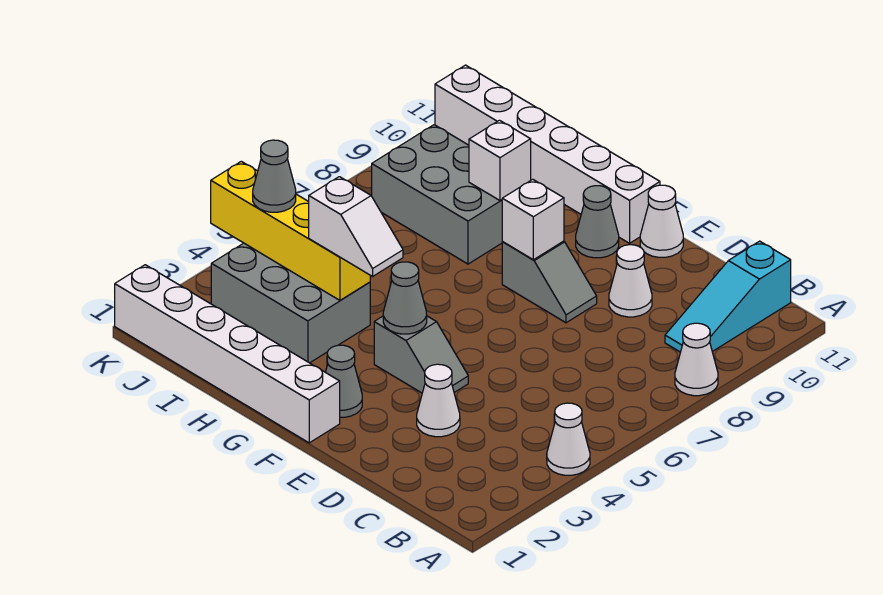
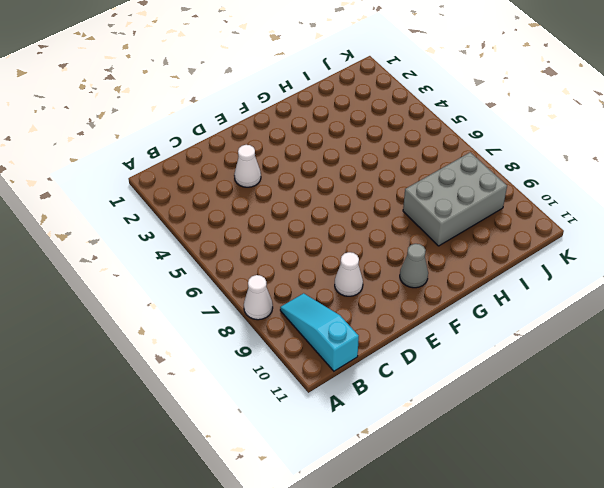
none -> white cone A4 level 1
none -> grey slope E4:F4 level 1 top F
none -> grey slope E8:F8 level 1 top F

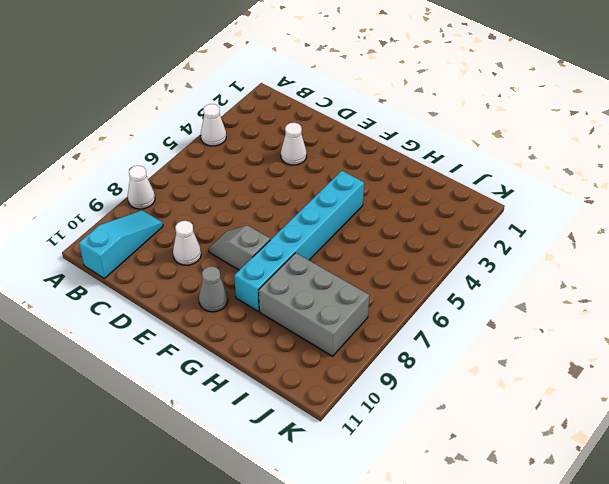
cyan brick G4:G9 level 1 -> none
none -> grey slope E4:F4 level 1 top F
none -> white cone E11 level 1
none -> white brick F1:K1 level 1

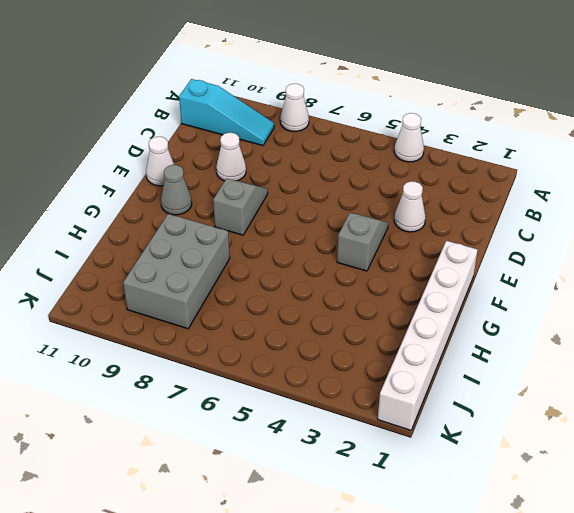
none -> grey cone F2 level 1
none -> white brick F11:K11 level 1
none -> grey brick H3:J4 level 1

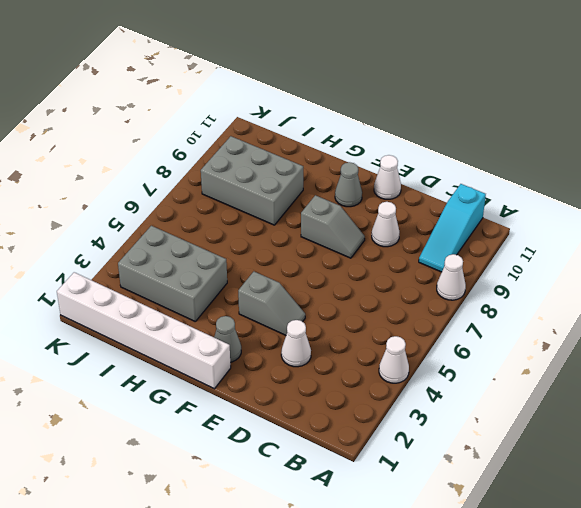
none -> white brick F11:K11 level 1
none -> grey cone F4 level 2
none -> white brick F8 level 2

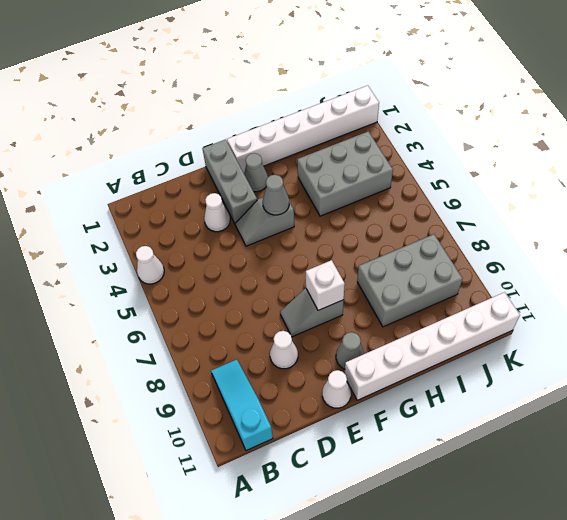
grey brick E1:E3 level 1 -> none
none -> white cone A8 level 1
none -> yellow brick H4:K4 level 2
none -> white brick H9 level 2

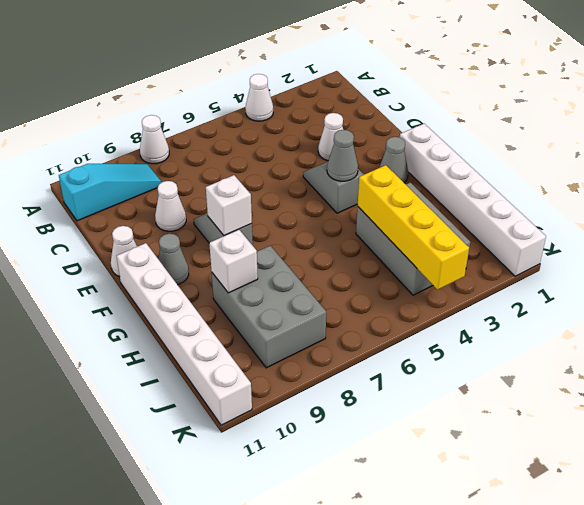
none -> white slope G4:H4 level 3 top H
none -> grey cone J4 level 3

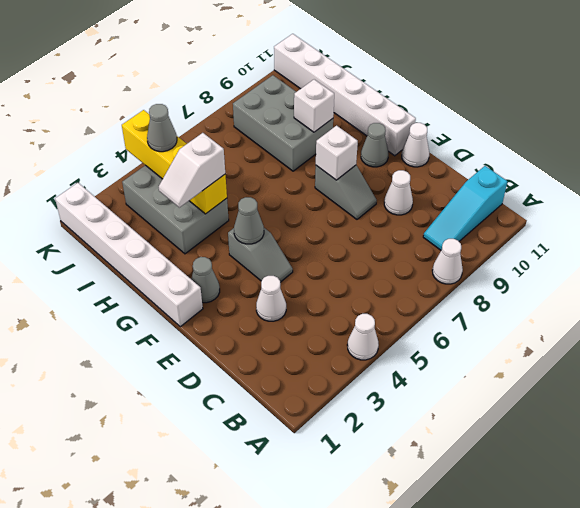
white slope H3:H4 level 3 top 4 -> white slope G4:H4 level 3 top H

